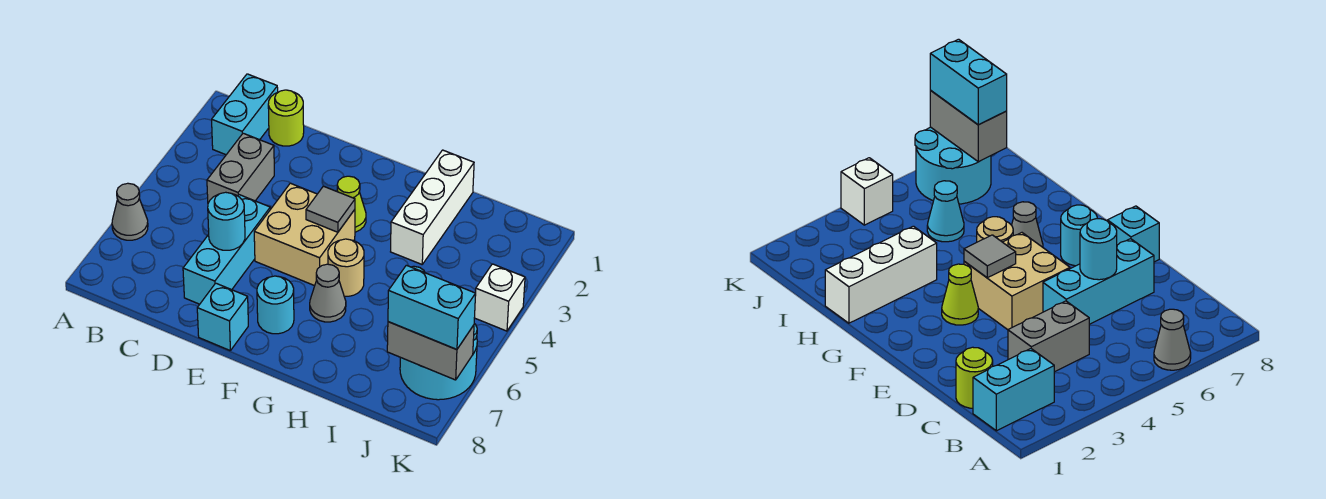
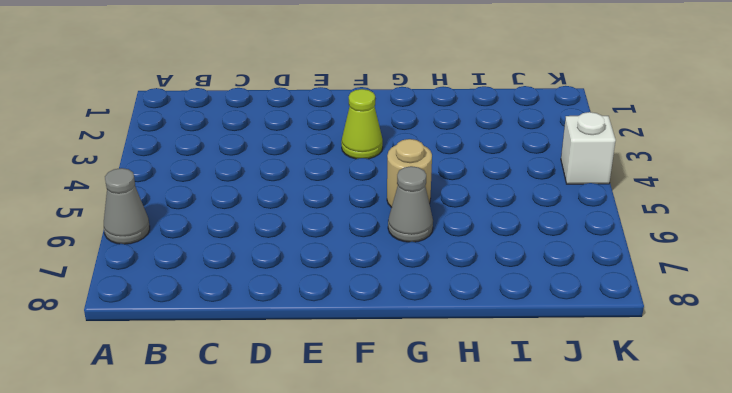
none -> cyan brick B1:B2 level 1
none -> lime round brick C1 level 1
none -> grey brick C3:C4 level 1

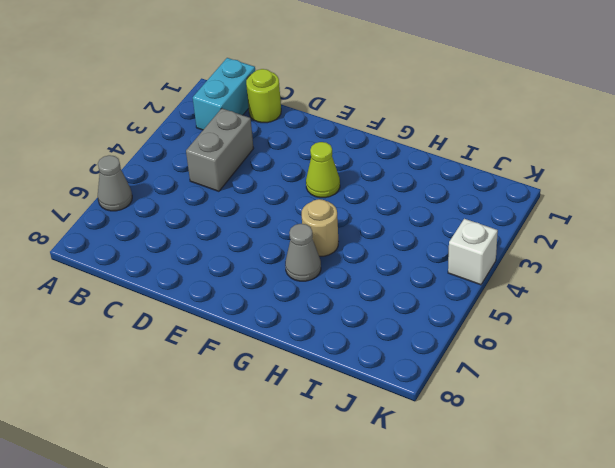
none -> cyan brick D5:D7 level 1
none -> tan brick E4:F5 level 1
none -> cyan brick E8 level 1

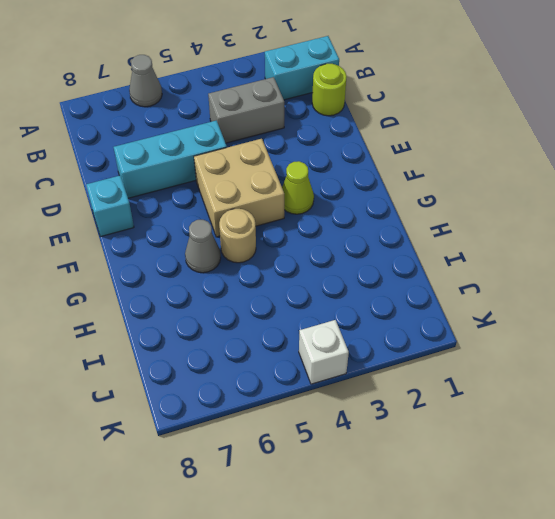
none -> cyan round brick F7 level 1
none -> white brick H1:H3 level 1
none -> cyan cone I5 level 1

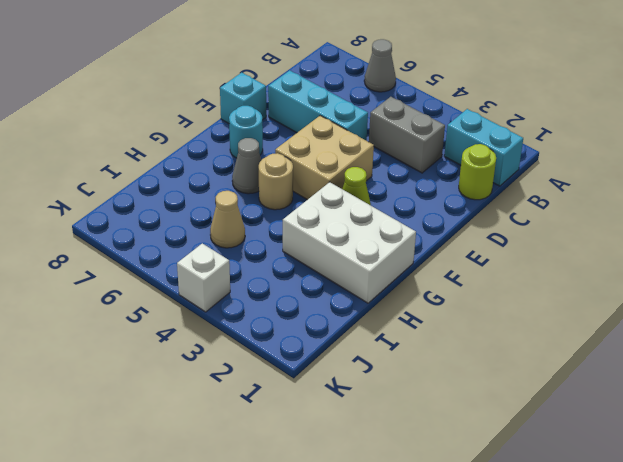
white brick G1:H3 level 1 -> white brick H1:H3 level 1
tan cone I5 level 1 -> cyan cone I5 level 1
none -> cyan round brick J6:K7 level 1
none -> cyan round brick D6 level 2
none -> grey tile F4 level 2

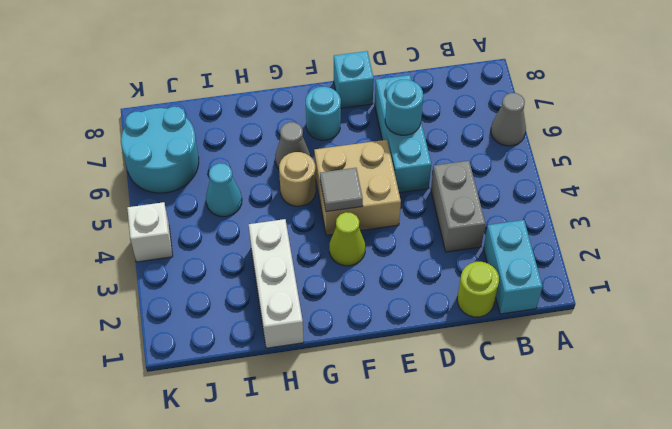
none -> grey brick J7:K7 level 2
none -> cyan brick J7:K7 level 3

